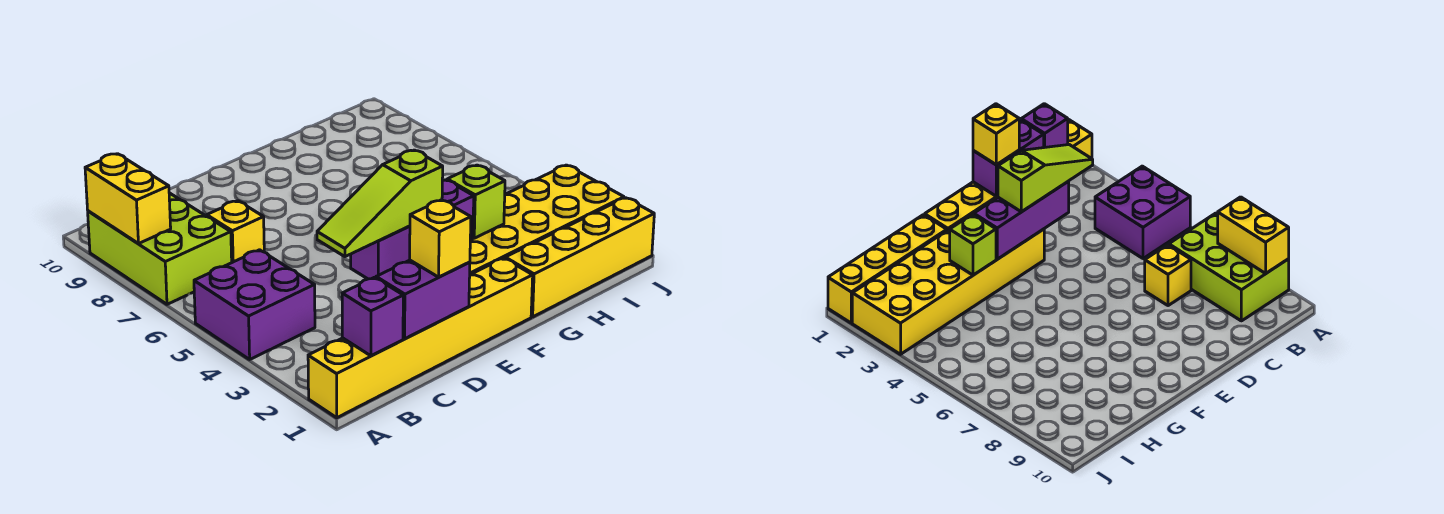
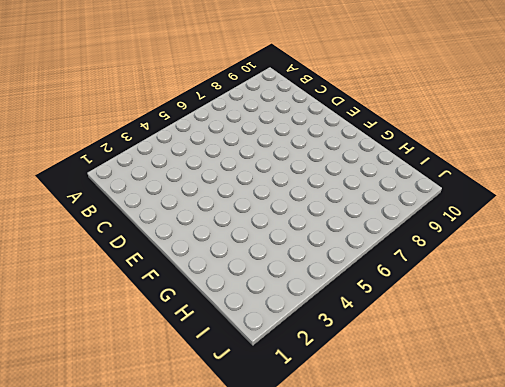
none -> yellow brick A1:F1 level 1
none -> purple brick A4:B5 level 1
none -> lime brick A7:B9 level 1

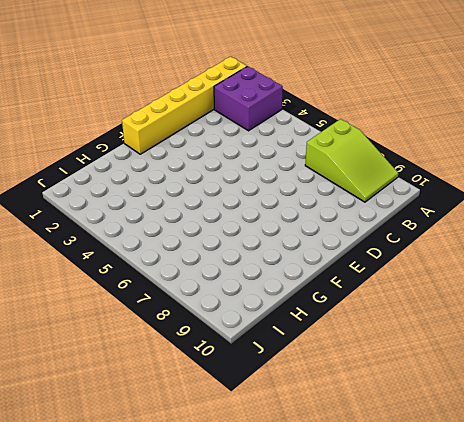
purple brick A2:B3 level 1 -> purple brick A4:B5 level 1
lime slope A7:B9 level 1 top 7 -> lime brick A7:B9 level 1
none -> yellow brick C7 level 1
none -> yellow brick E2:J3 level 1
none -> yellow brick G1:J1 level 1

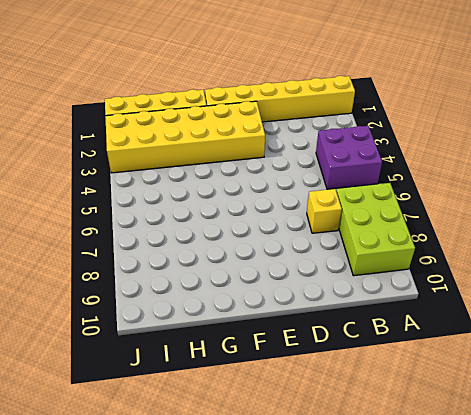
none -> yellow brick A8:A9 level 2
none -> purple brick B1 level 2
none -> purple brick C1:D1 level 2

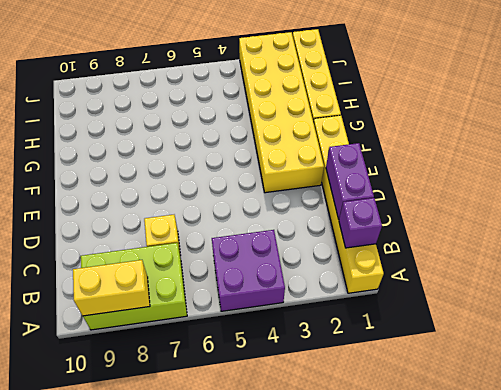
none -> purple brick D3:F3 level 2
none -> lime brick G3 level 2
none -> lime slope C3:E3 level 3 top E

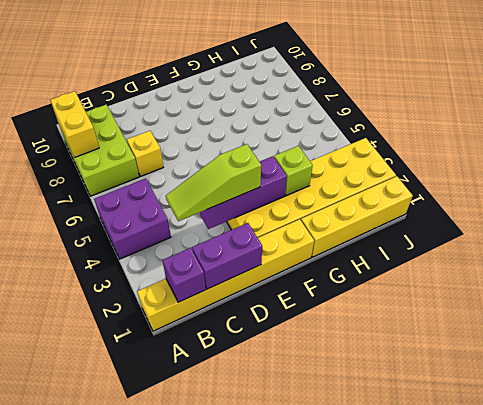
none -> yellow brick D1 level 3

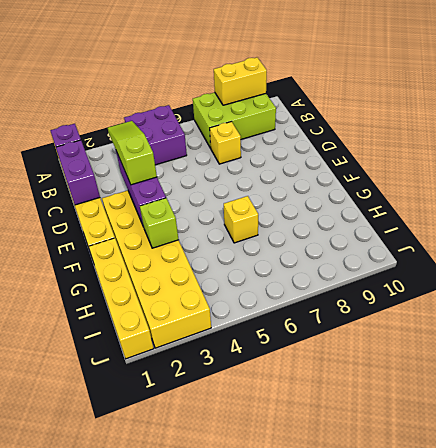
yellow brick G6 level 1 -> yellow brick D1 level 3

